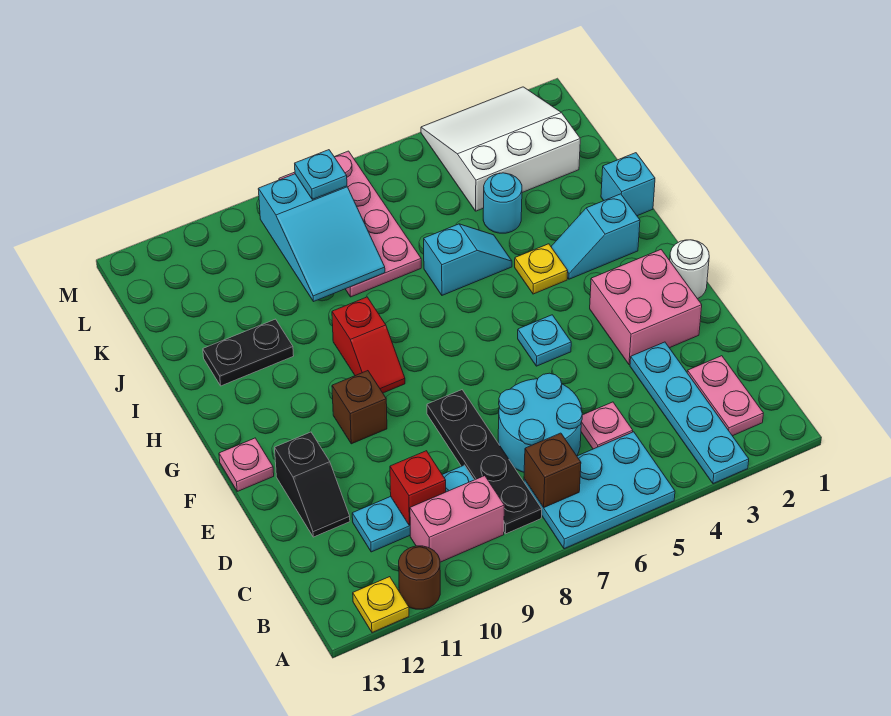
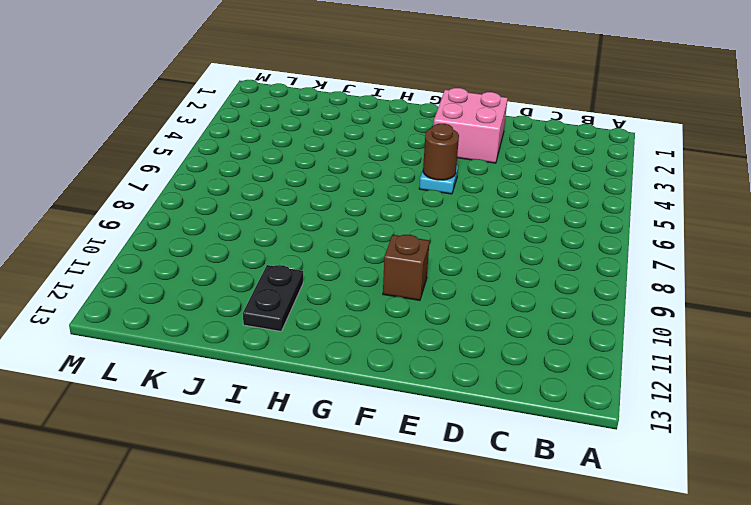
brown round brick F5 level 2 -> brown round brick A11 level 1
none -> cyan plate A3:D3 level 1
none -> cyan plate A5:B7 level 1
none -> yellow plate A12 level 1

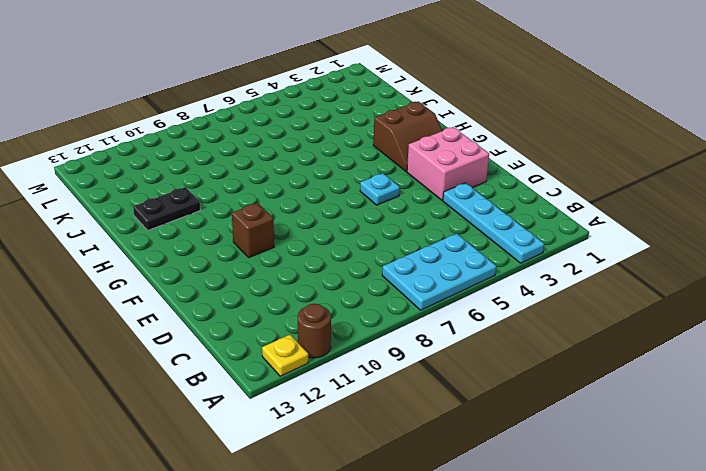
brown slope G2:H3 level 1 top H -> cyan slope H2:H3 level 1 top 2
none -> pink plate B2:C2 level 1
none -> black plate B8:E8 level 1
none -> pink brick B9:B10 level 1

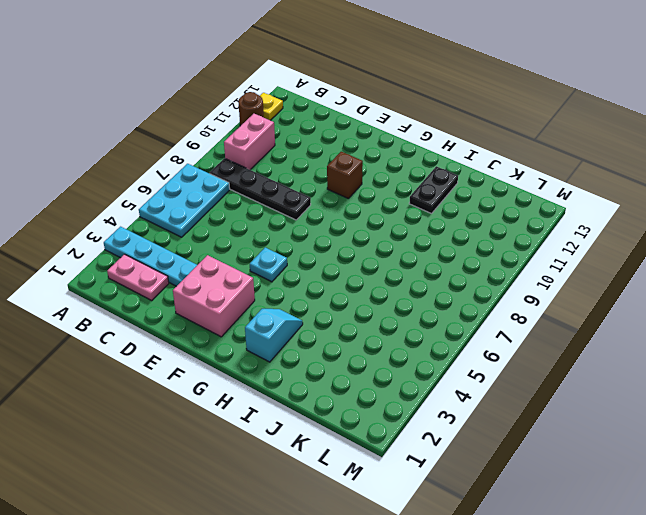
none -> pink plate C5 level 1
none -> cyan round brick C6:D7 level 1
none -> cyan plate C9:C11 level 1

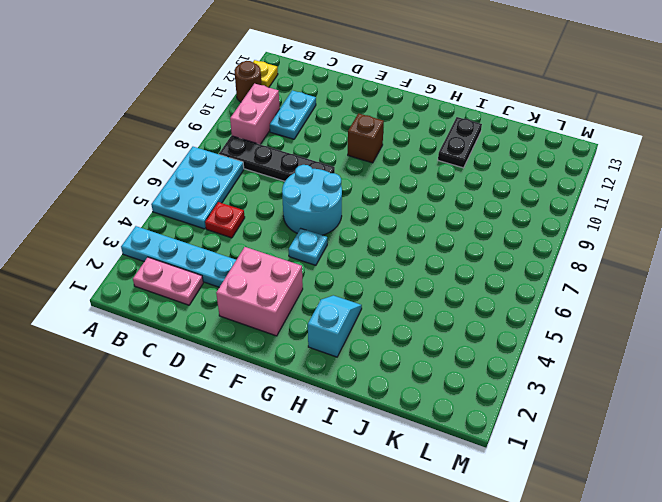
red plate C5 level 1 -> pink plate C5 level 1
cyan plate C10:C11 level 1 -> cyan plate C9:C11 level 1
cyan round brick E6:F7 level 1 -> cyan round brick C6:D7 level 1
none -> black slope D12:E12 level 1 top E
none -> white round brick F1 level 1
none -> pink plate F13 level 1

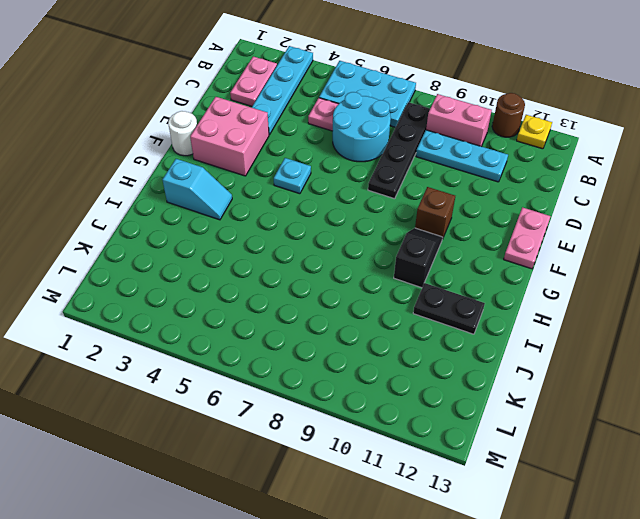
pink plate E13:F13 level 1 -> pink plate F13 level 1
black slope G10:H10 level 1 top H -> black slope D12:E12 level 1 top E
none -> red slope G9:H9 level 1 top H
none -> yellow plate H4 level 1
none -> cyan brick I1 level 1

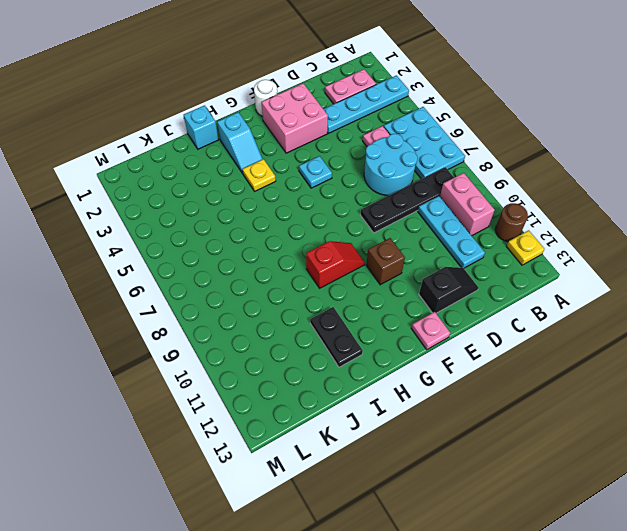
none -> cyan slope I5:I6 level 1 top 6
none -> cyan round brick J4 level 1
none -> pink plate J7:M8 level 1

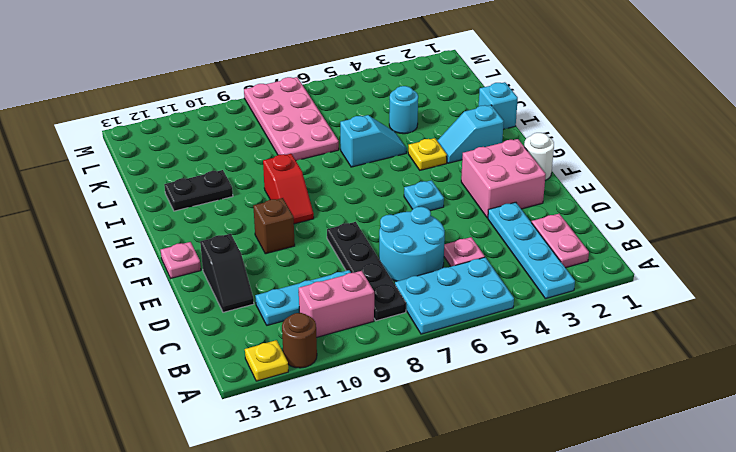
none -> white slope K2:M4 level 1 top K
none -> brown brick B7 level 2
none -> red brick C10 level 2

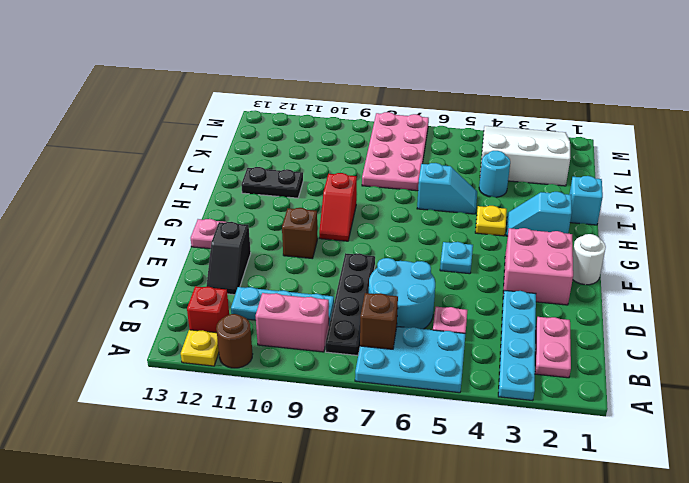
red brick B12 level 1 -> red brick C10 level 2
none -> cyan slope J8:L9 level 2 top L
none -> cyan plate L8 level 3

